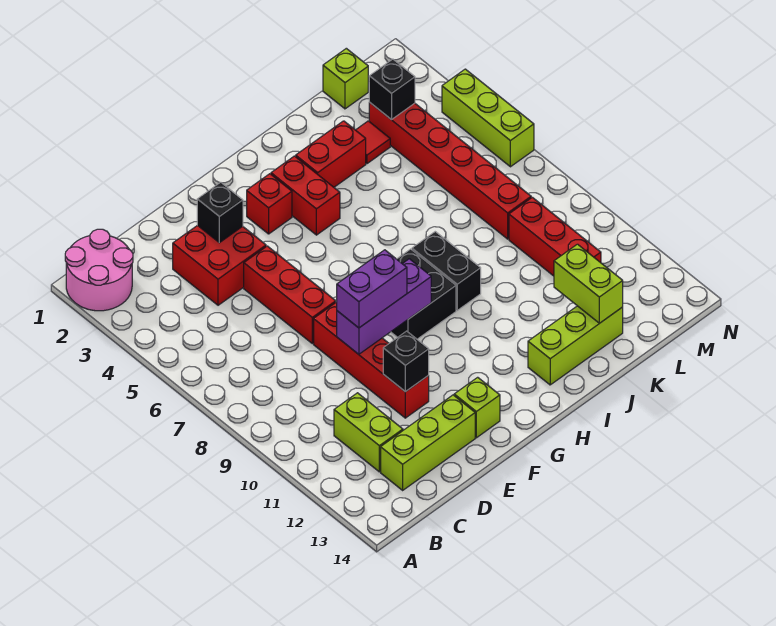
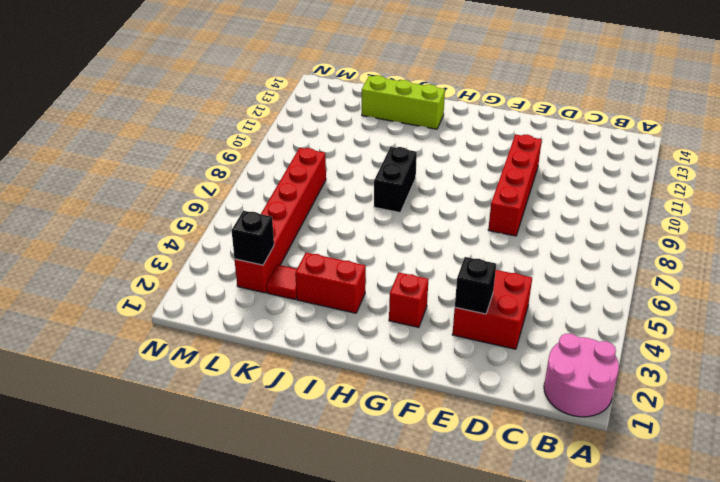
none -> lime brick C11:C12 level 1
none -> lime brick C13:E13 level 1
none -> red brick E5:E7 level 1

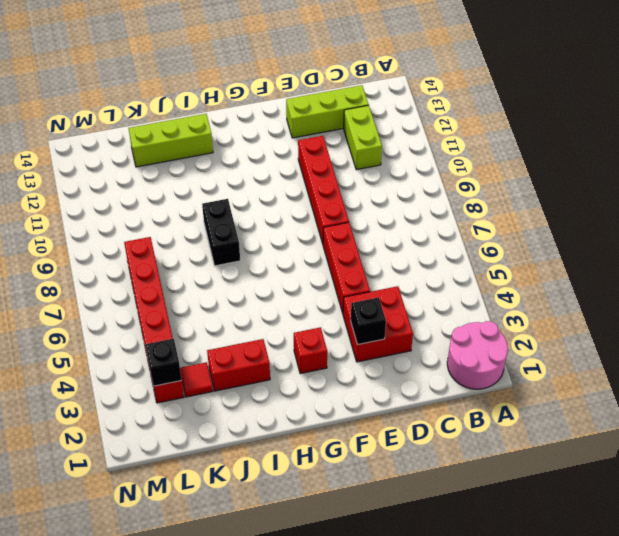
none -> lime brick F13 level 1
none -> black brick G8:H9 level 1
none -> red brick H3:H4 level 1

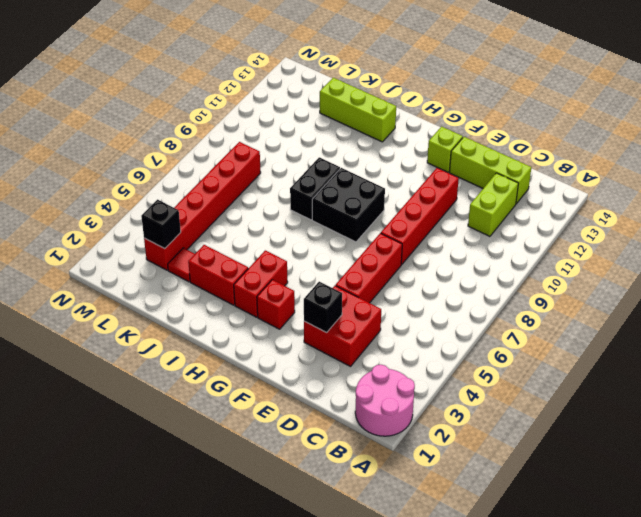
none -> lime brick L1 level 1
none -> red brick L9:L11 level 1
none -> lime brick N4:N6 level 1

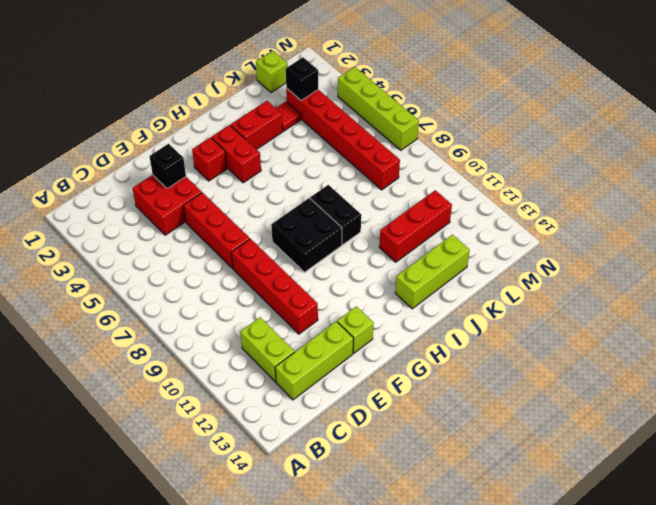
red brick J11:L11 level 1 -> red brick L9:L11 level 1
lime brick N4:N7 level 1 -> lime brick N4:N6 level 1
none -> pink round brick A1:B2 level 1
none -> purple brick E9:G9 level 2
none -> black brick E11 level 2

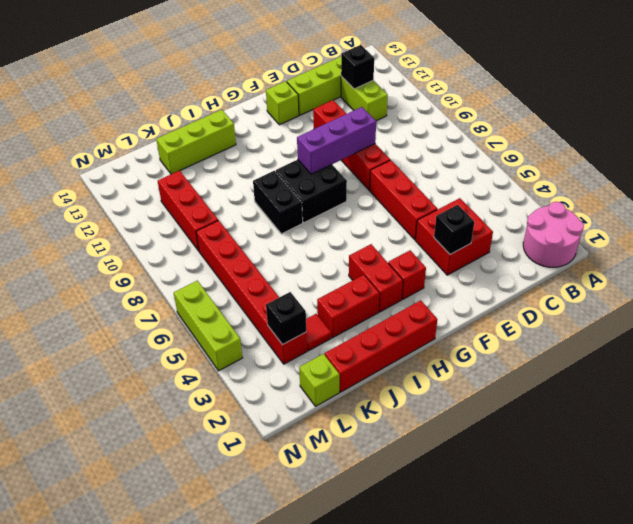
black brick C12 level 2 -> black brick E11 level 2
red brick H1:K1 level 1 -> none
none -> lime brick K12:K13 level 2
none -> purple brick E9:F9 level 3

